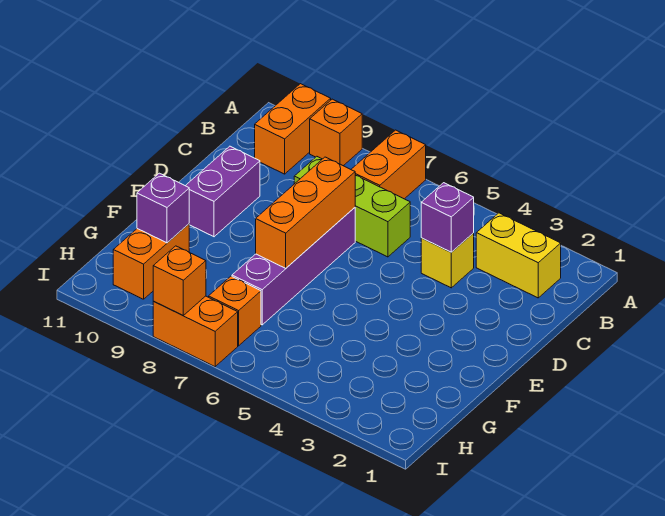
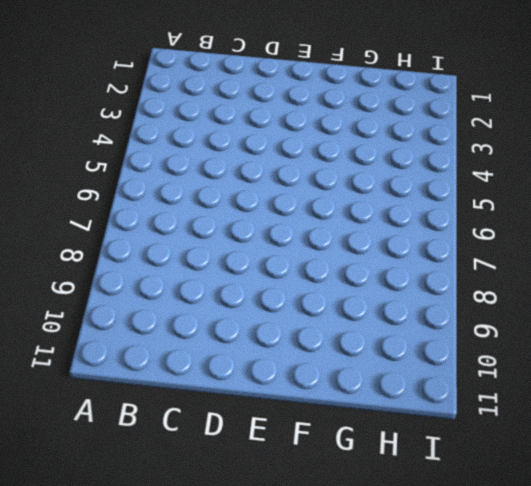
none -> orange brick A7:B7 level 1
none -> orange brick A9 level 1
none -> orange brick A10:B10 level 1

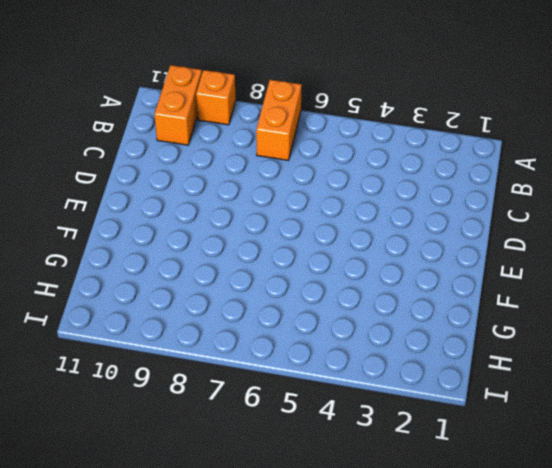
none -> yellow brick B2:B3 level 1
none -> yellow brick C4 level 1
none -> lime brick C6:C8 level 1

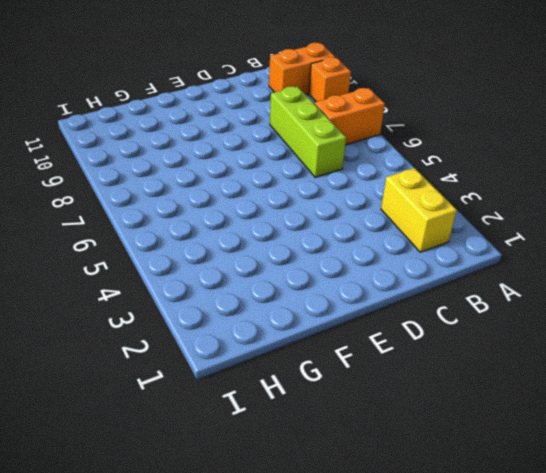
none -> yellow brick C4 level 1
none -> purple brick D7:G7 level 1
none -> purple brick D10:E10 level 1

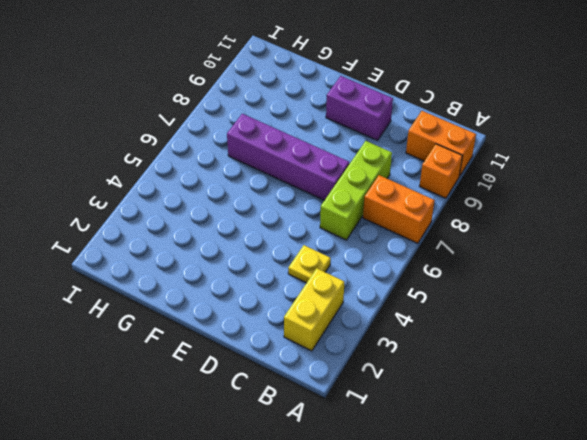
yellow plate C4 level 1 -> yellow brick C4 level 1
none -> orange brick G10:H10 level 1
none -> orange brick H7 level 1
none -> orange brick I7:I8 level 1

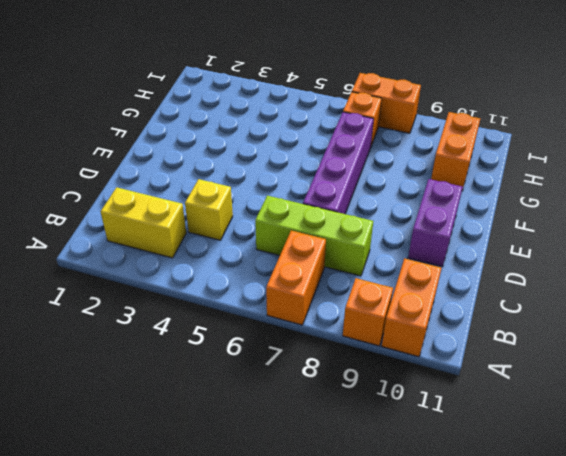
none -> purple brick C4 level 2
none -> orange brick D7:F7 level 2
none -> purple brick G10 level 2

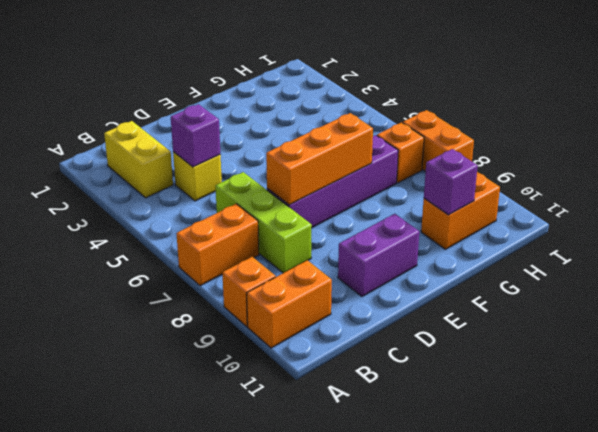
none -> orange brick I8 level 2

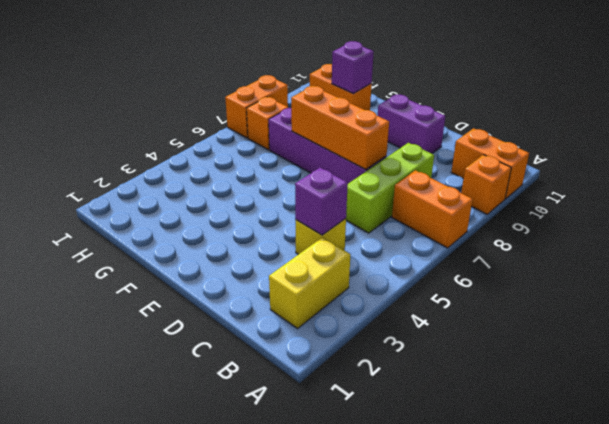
none -> orange brick I8 level 2

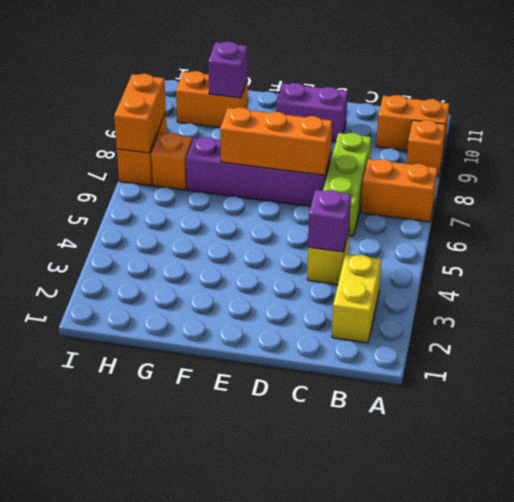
orange brick I7:I8 level 2 -> orange brick I8 level 2

